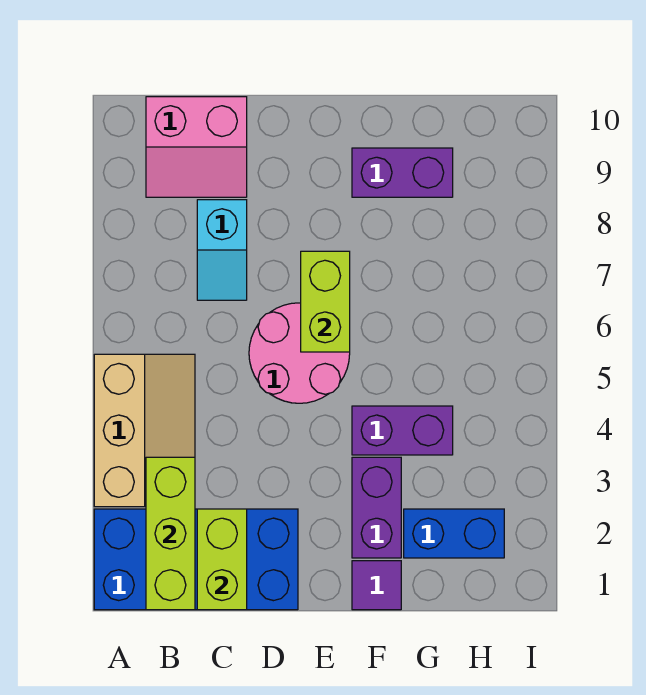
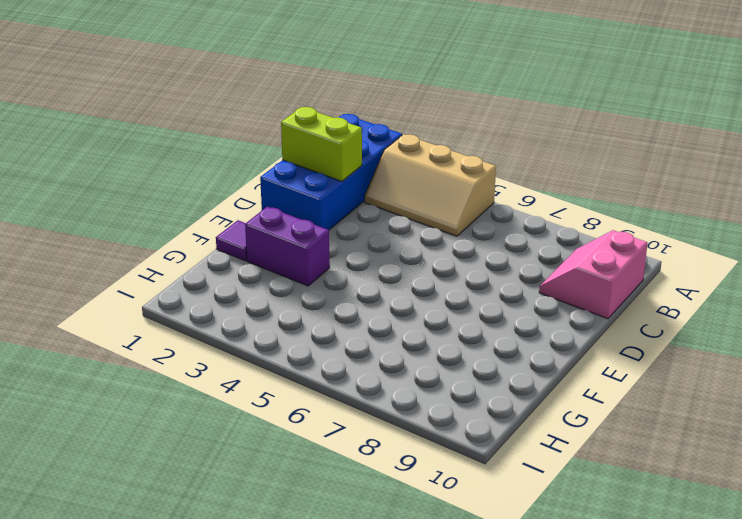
none -> cyan slope C7:C8 level 1 top 8
none -> pink round brick D5:E6 level 1
none -> purple brick F4:G4 level 1

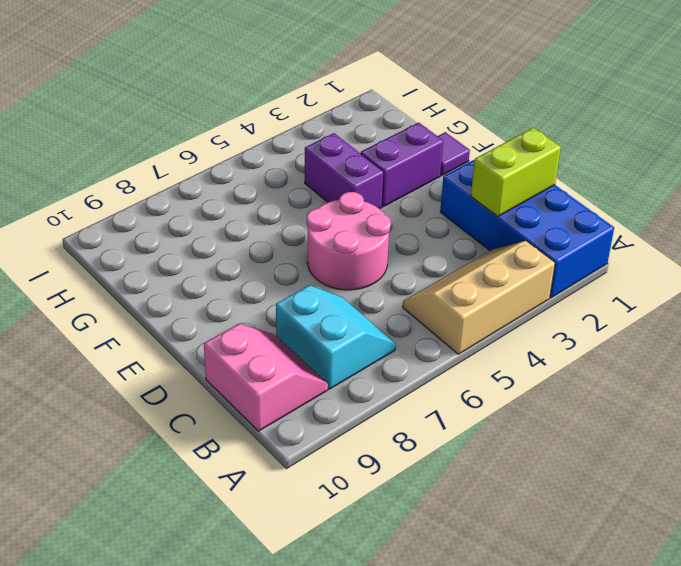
cyan slope B7:C8 level 1 top 8 -> cyan slope C7:C8 level 1 top 8
none -> purple brick F9:G9 level 1
none -> blue brick G2:H2 level 1
none -> lime brick B1:B3 level 2

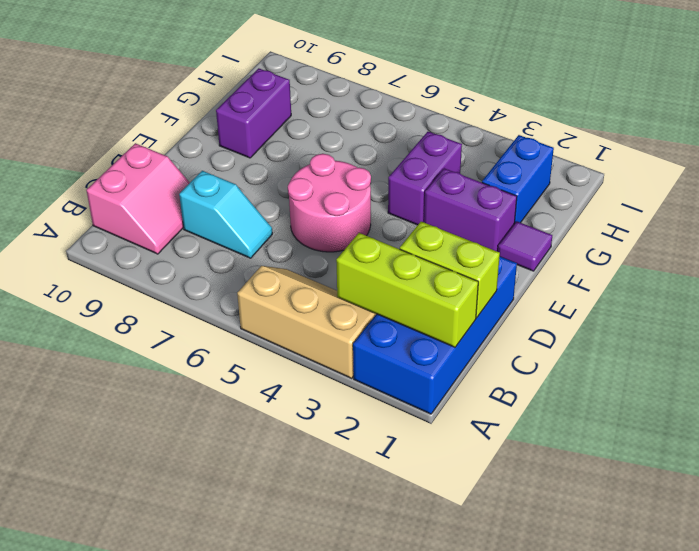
none -> lime brick E6:E7 level 2

